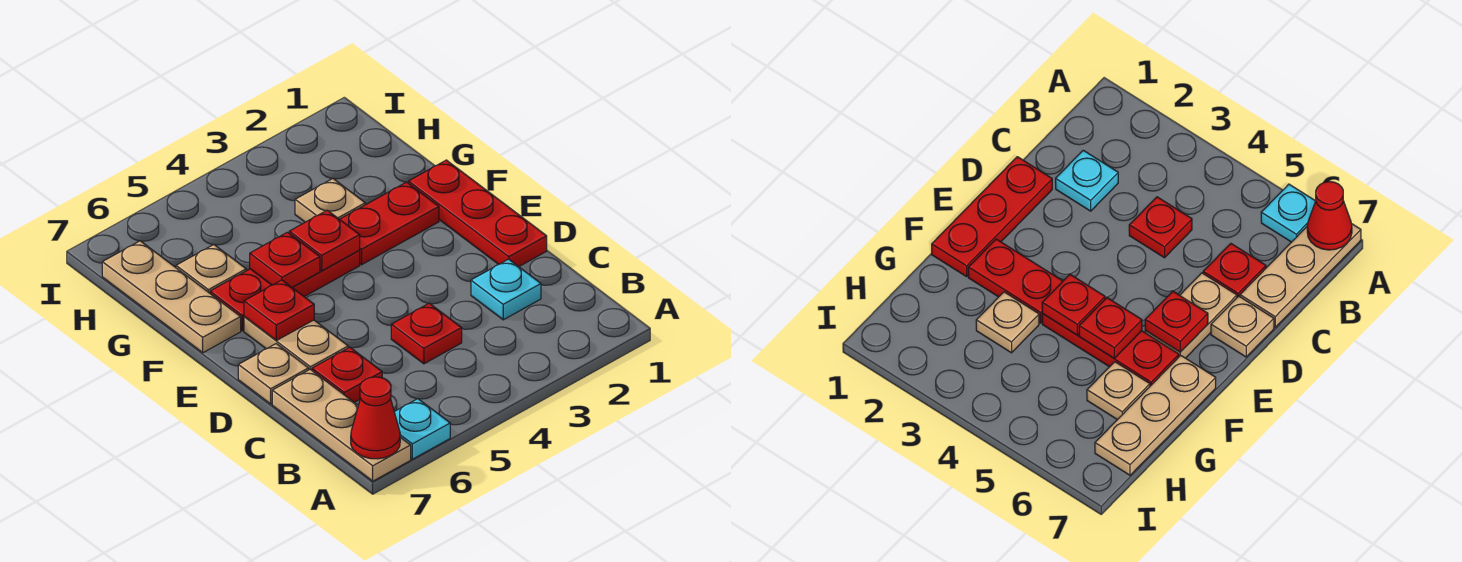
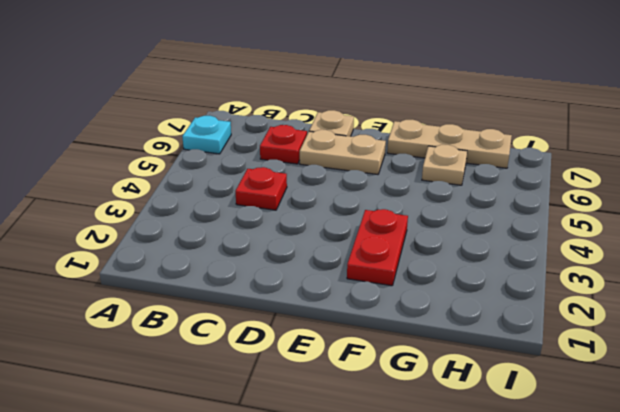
none -> tan plate A7:C7 level 1
none -> cyan plate C2 level 1
none -> red plate D1:F1 level 1

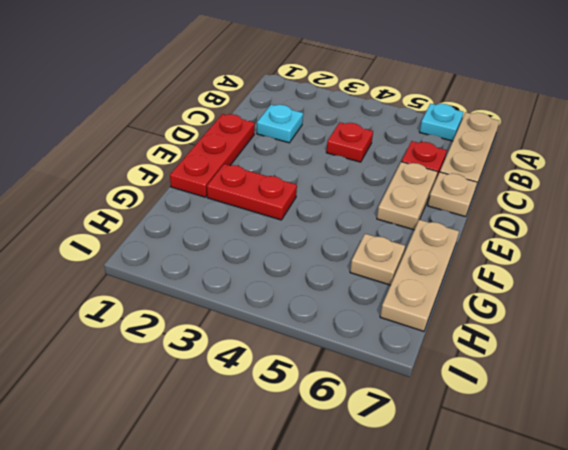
none -> red plate F4:F6 level 1
none -> tan plate G3 level 1
none -> red cone A7 level 2

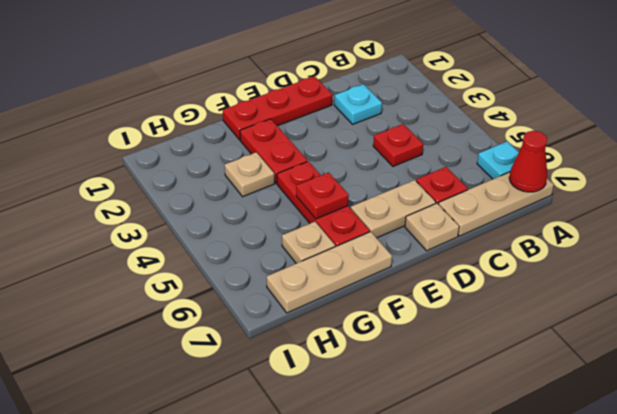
none -> red plate E6 level 2
none -> red plate F4 level 2

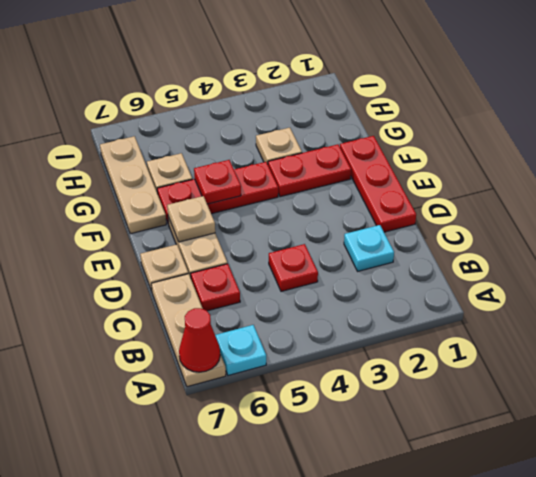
tan plate E6 level 2 -> red plate E6 level 2
none -> red plate F4 level 2

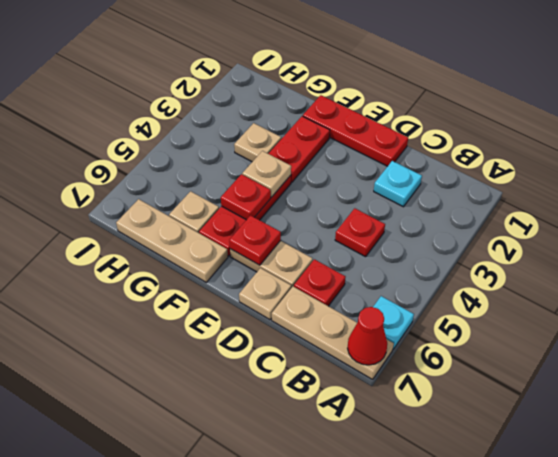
tan plate F4 level 2 -> red plate F4 level 2

